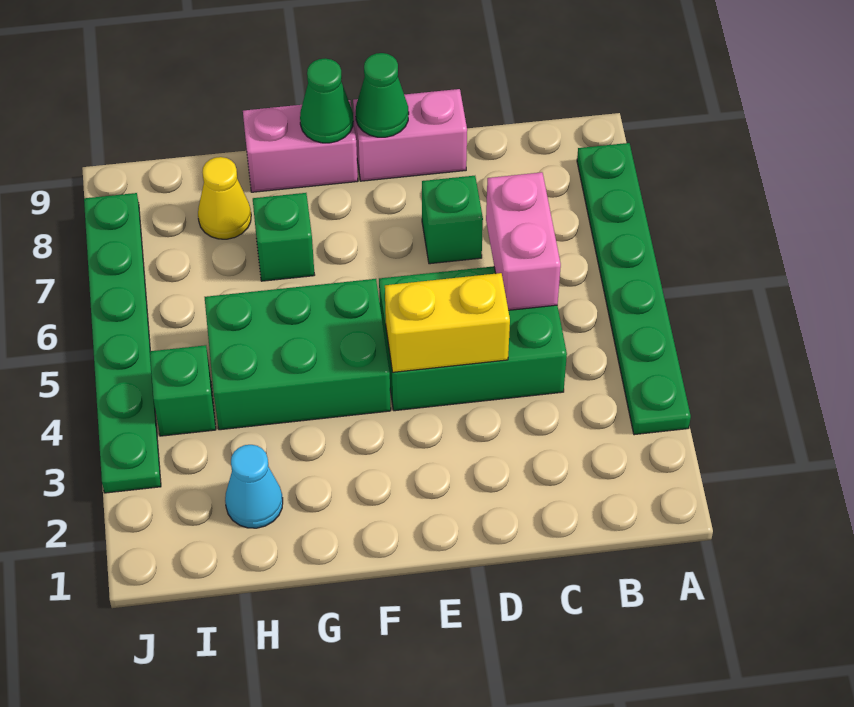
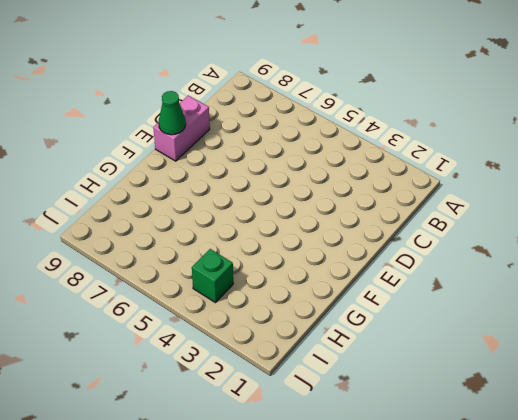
none -> green plate A3:A8 level 1
none -> green brick C4:E5 level 1
none -> green brick D7 level 1

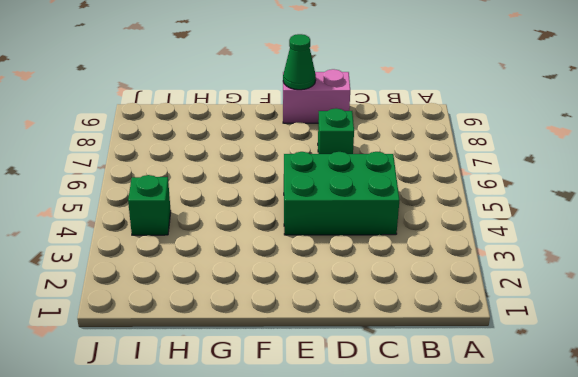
none -> green plate A3:A8 level 1
none -> green brick F4:H5 level 1
none -> pink brick F9:G9 level 1

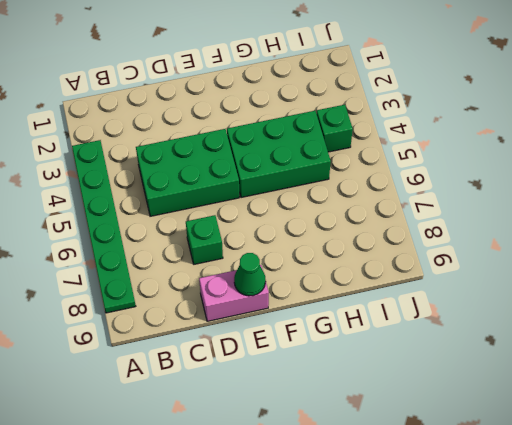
none -> pink brick F9:G9 level 1
none -> green brick G7 level 1
none -> cyan cone H2 level 1

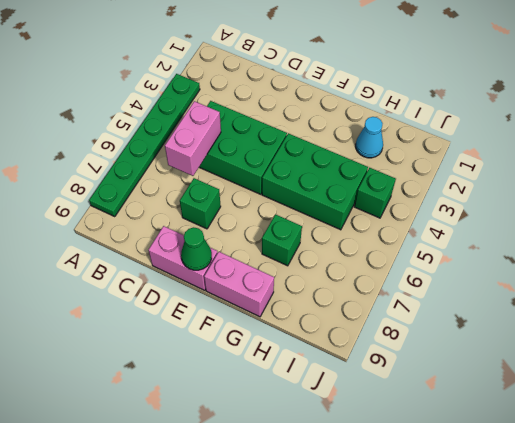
none -> yellow cone H8 level 1
none -> green plate J3:J8 level 1
none -> yellow brick D4:E4 level 2

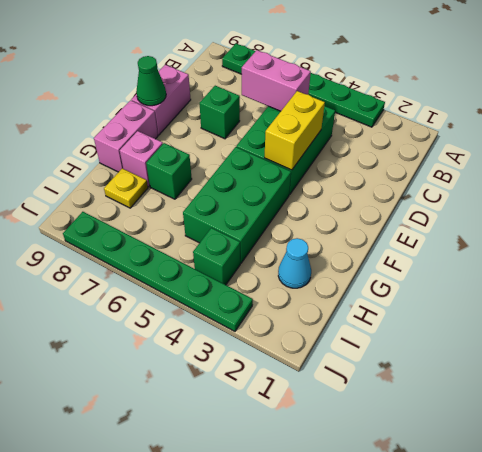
pink brick G8 level 1 -> none
yellow plate H8 level 1 -> yellow cone H8 level 1
none -> green cone F9 level 2

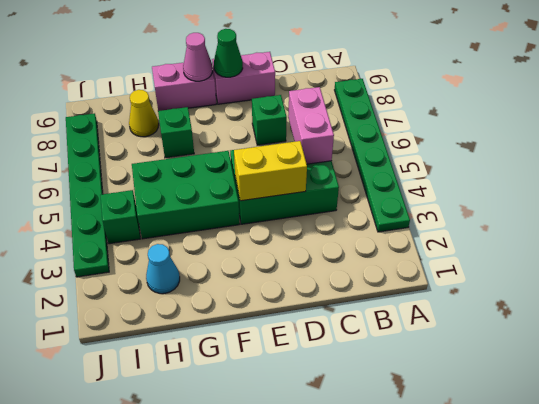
pink cone F9 level 2 -> green cone F9 level 2

